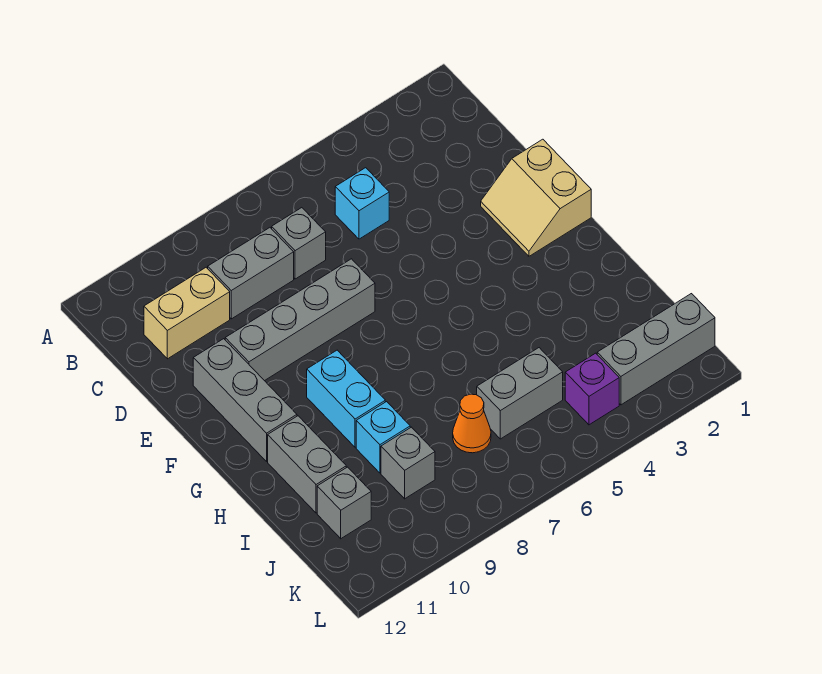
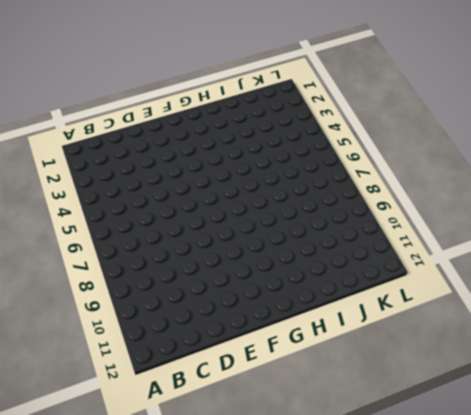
none -> cyan brick C5 level 1
none -> grey brick C7 level 1
none -> grey brick C8:C9 level 1

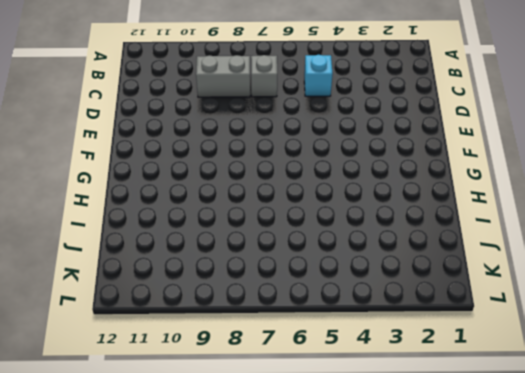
none -> tan brick C10:C11 level 1
none -> tan slope E1:F2 level 1 top 1
none -> grey brick E7:E10 level 1

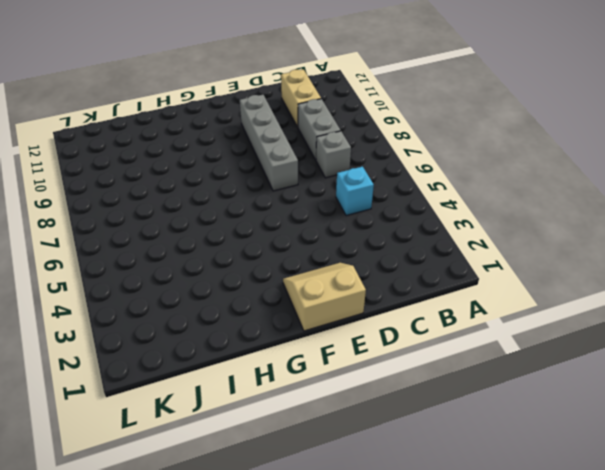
none -> grey brick E11:G11 level 1
none -> cyan brick G9:H9 level 1
none -> grey brick H11:I11 level 1

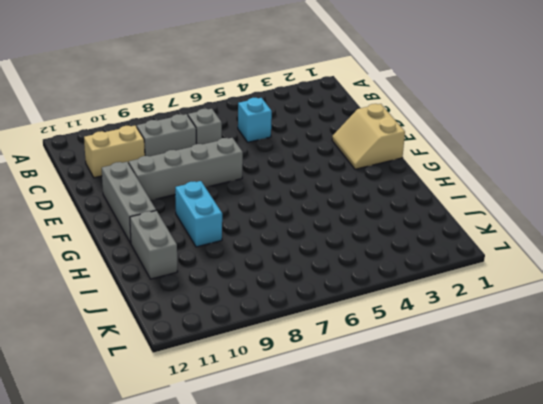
none -> cyan brick I9 level 1
none -> grey brick J5:J6 level 1
none -> orange cone J7 level 1

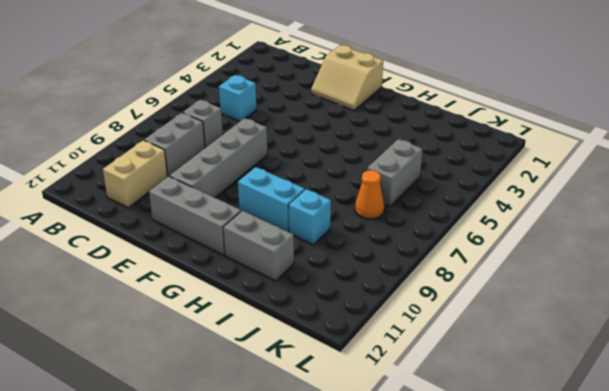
none -> grey brick J9 level 1
none -> grey brick J11 level 1
none -> grey brick K1:K3 level 1

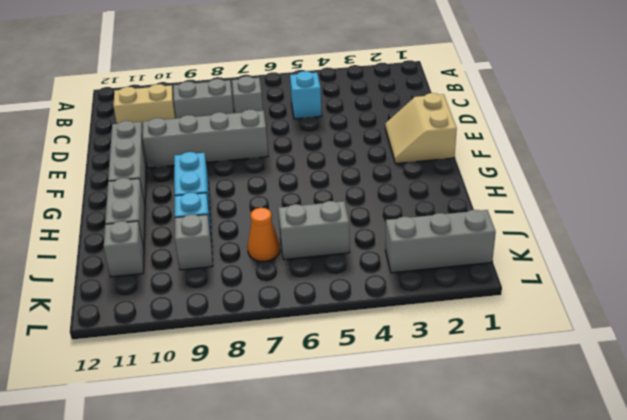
none -> purple brick K4 level 1

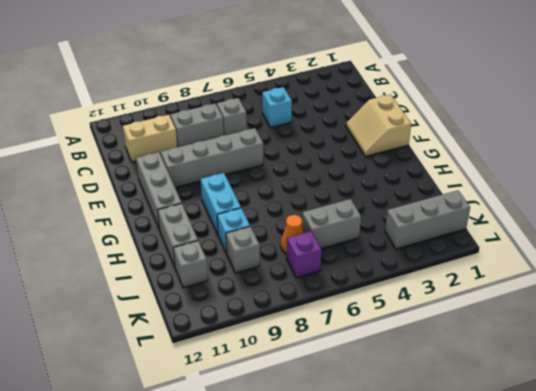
purple brick K7 level 1 -> purple brick K4 level 1

